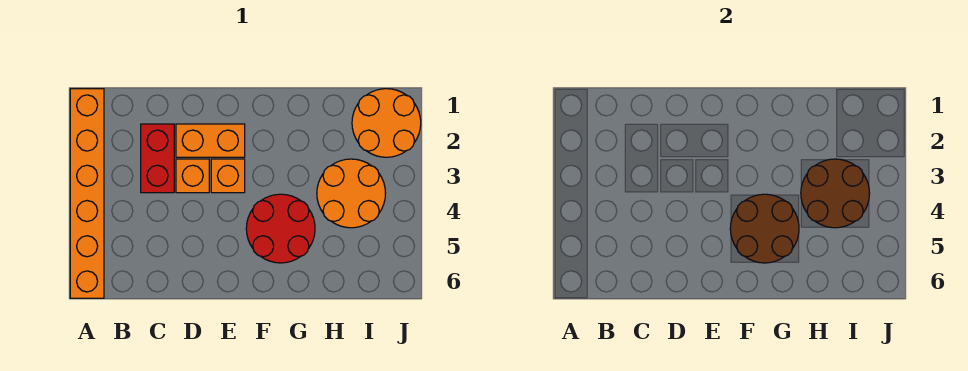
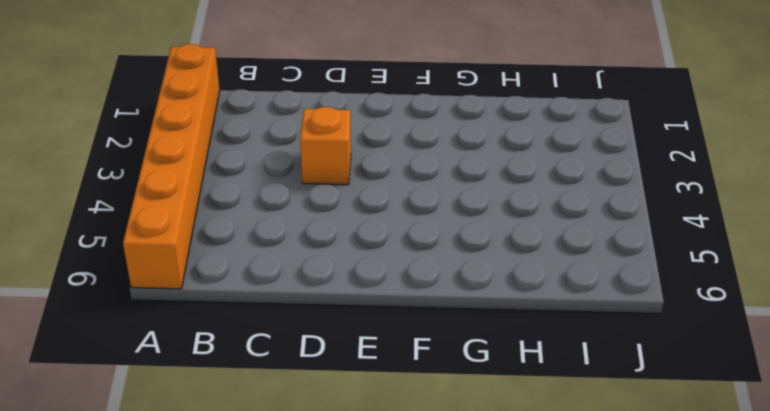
none -> red brick C2:C3 level 1
none -> orange brick D2:E2 level 1

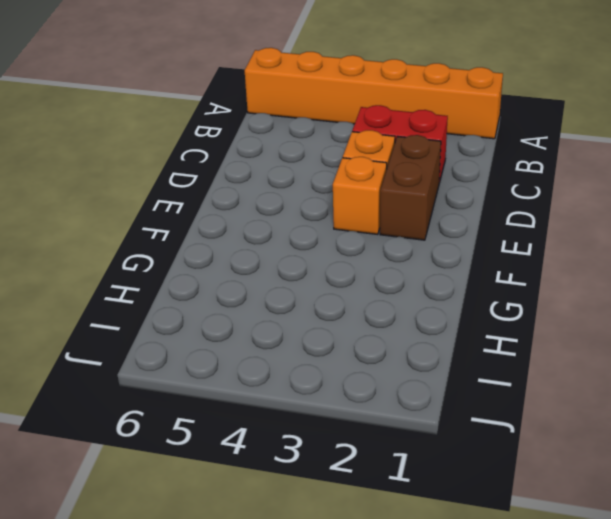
brown brick D2:E2 level 1 -> orange brick D2:E2 level 1
none -> red round brick F4:G5 level 1
none -> orange round brick H3:I4 level 1

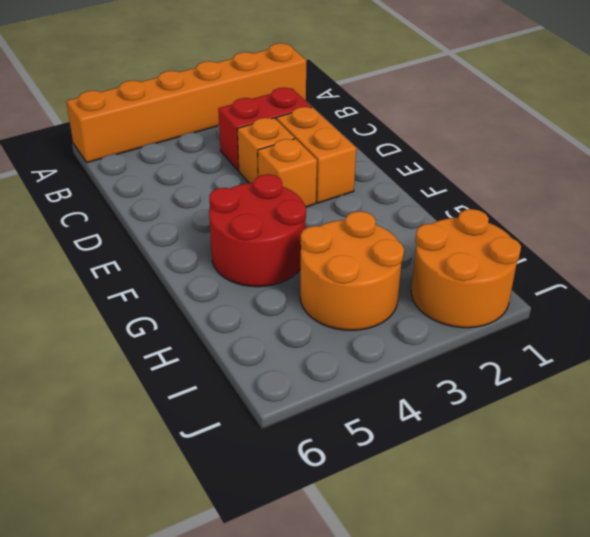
none -> brown round brick F4:G5 level 2
none -> brown round brick H3:I4 level 2

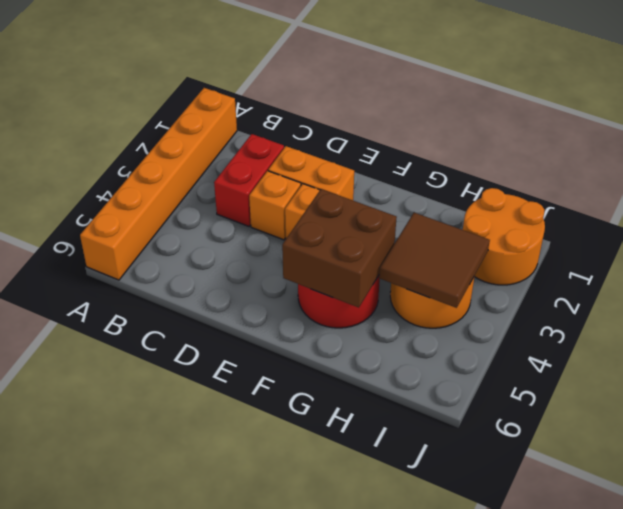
brown brick F4:G5 level 2 -> brown round brick F4:G5 level 2
brown tile H3:I4 level 2 -> brown round brick H3:I4 level 2

